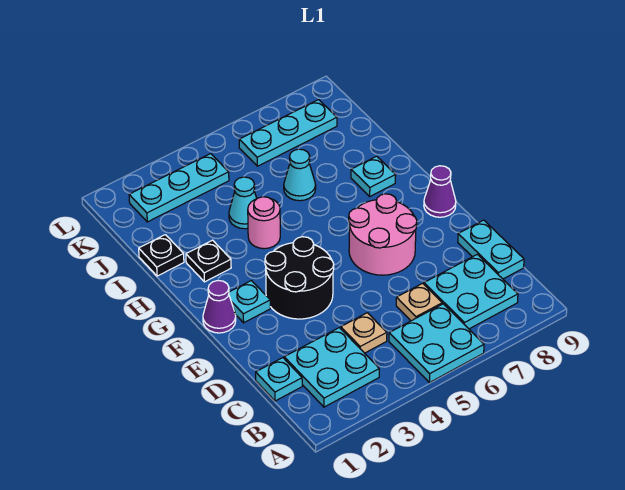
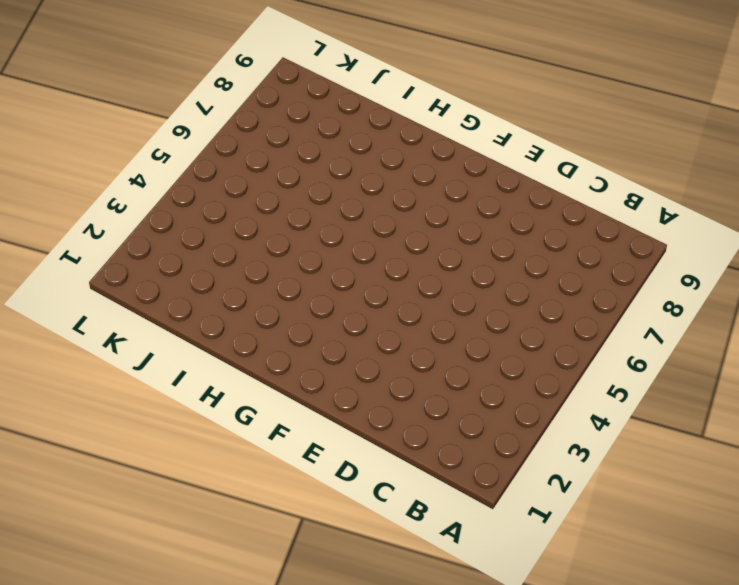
none -> cyan plate A5:B6 level 1
none -> cyan plate B2:C3 level 1
none -> cyan plate B7:C8 level 1

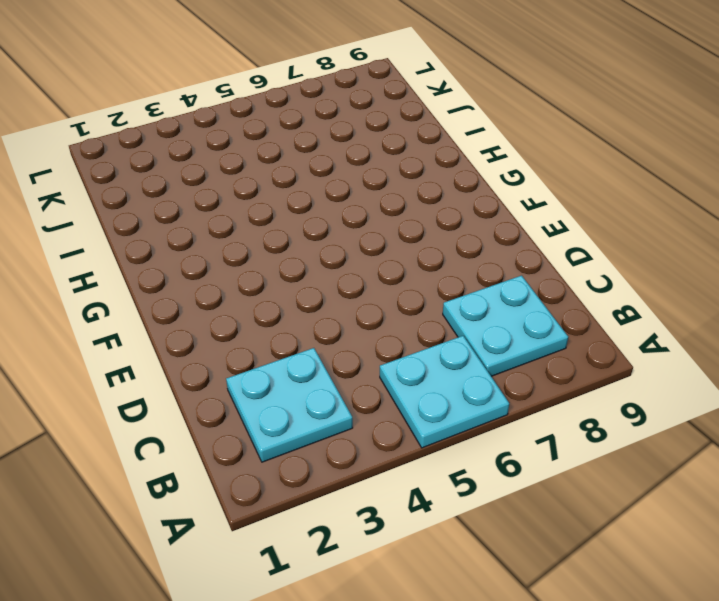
none -> cyan plate C1 level 1
none -> tan plate C4 level 1
none -> tan plate C6 level 1

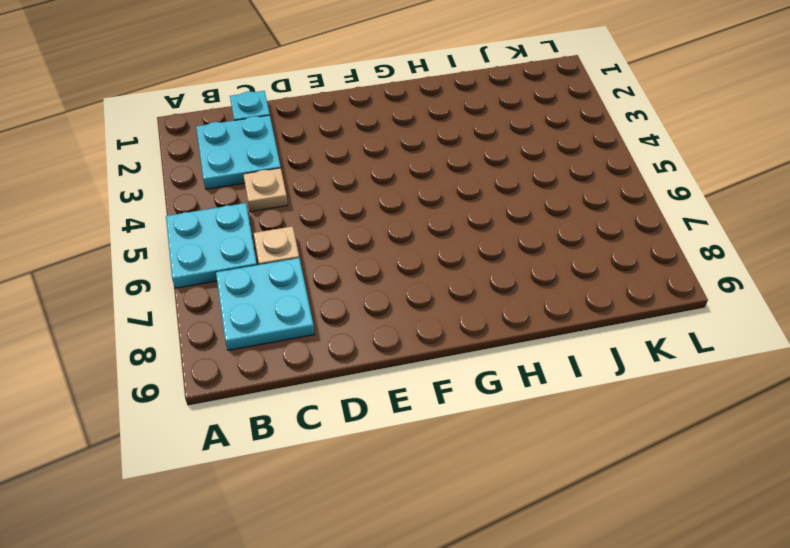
none -> cyan plate C9:D9 level 1
none -> black round brick E3:F4 level 1
none -> pink round brick E6:F7 level 1

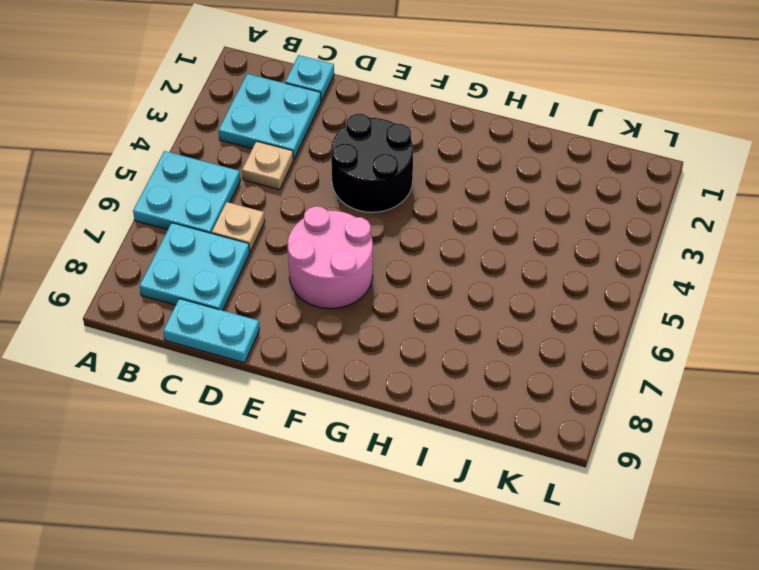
none -> purple cone F1 level 1
none -> cyan plate F2 level 1
none -> purple cone F9 level 1

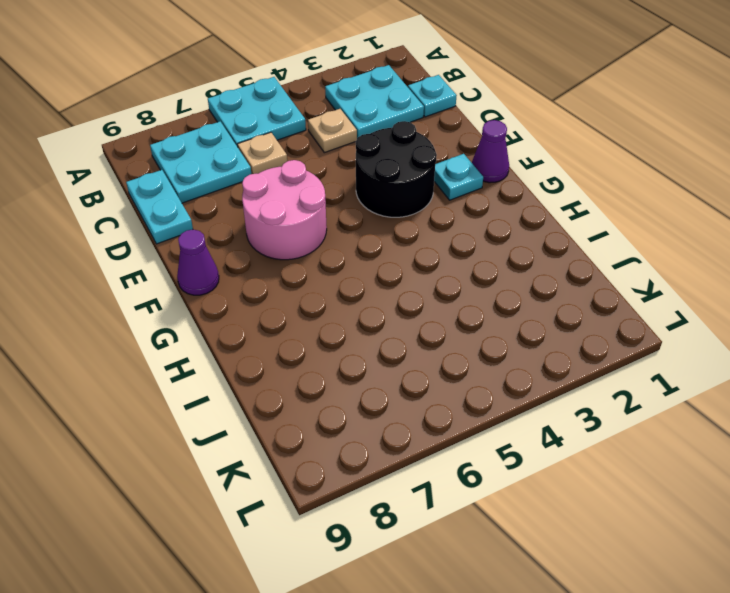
none -> black plate H2 level 1
none -> pink round brick H4 level 1
none -> cyan plate H8 level 1

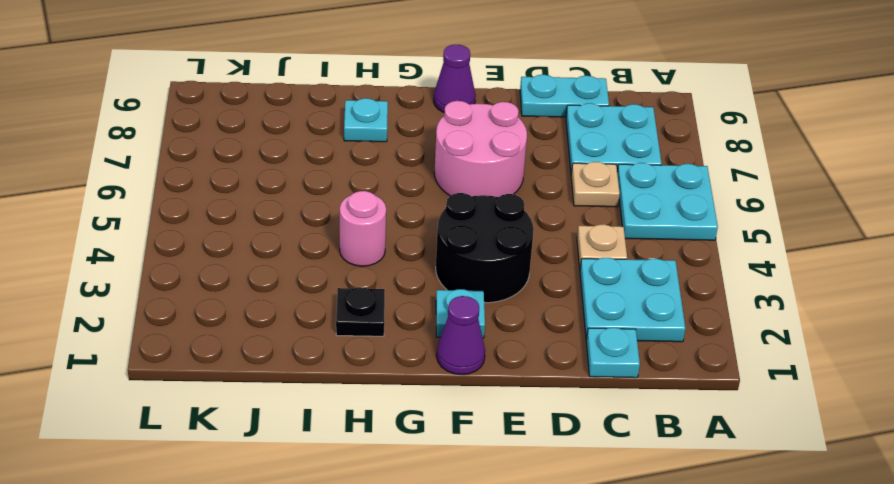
none -> black plate I1 level 1
none -> cyan cone I4 level 1
none -> cyan cone I6 level 1

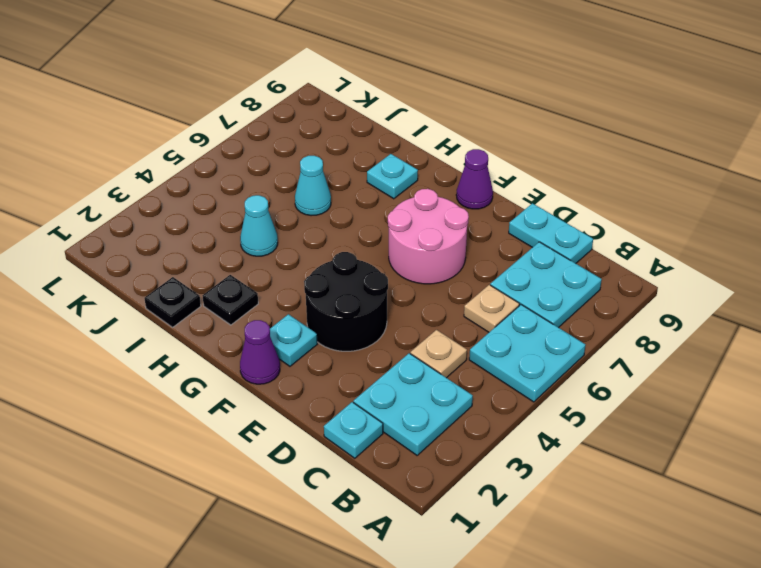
none -> pink round brick H4 level 1
none -> cyan plate K2:K4 level 1
none -> cyan plate K6:K8 level 1

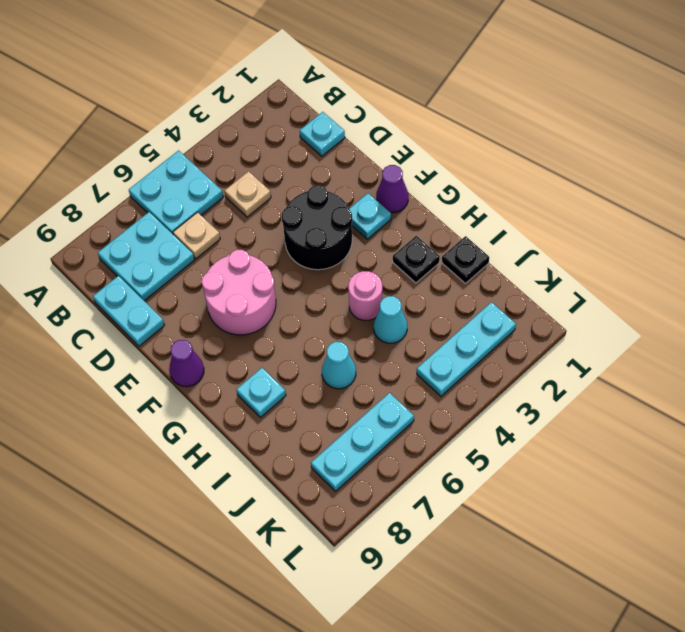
none -> cyan plate B2:C3 level 1

